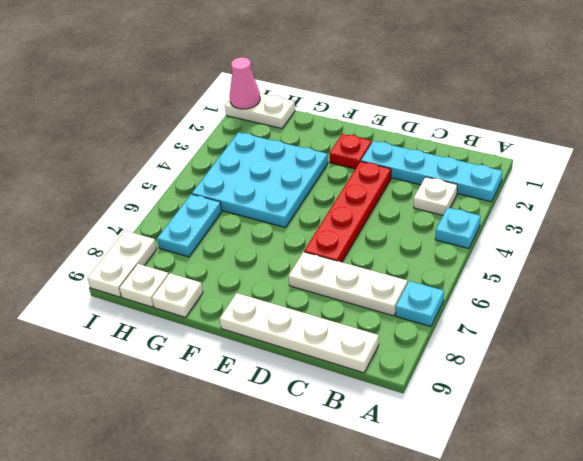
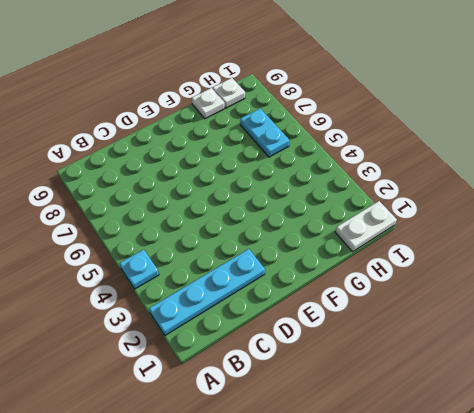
none -> cyan plate A7 level 1
none -> white plate B3 level 1
none -> white plate B7:D7 level 1

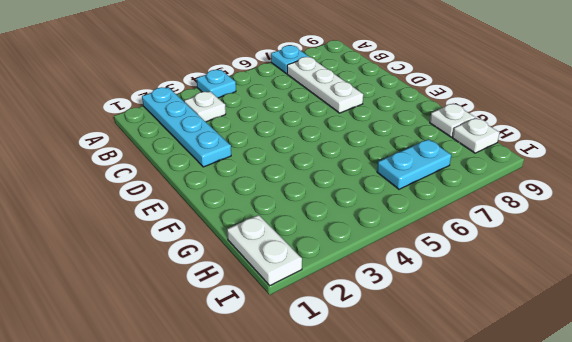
none -> white plate B9:E9 level 1
none -> red plate D3:D6 level 1
none -> red plate E2 level 1

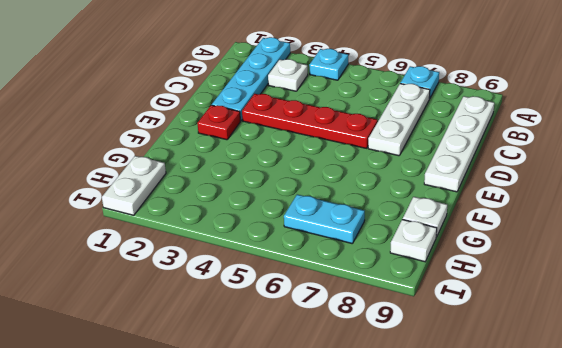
none -> cyan plate F3:H5 level 1
none -> white plate I8:I9 level 1
none -> pink cone I1 level 2

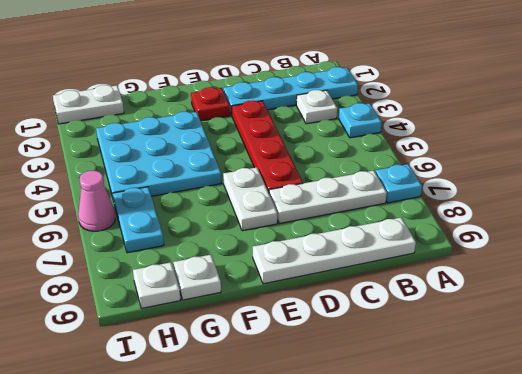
white plate E6:E7 level 1 -> white plate I8:I9 level 1
pink cone I6 level 1 -> pink cone I1 level 2

